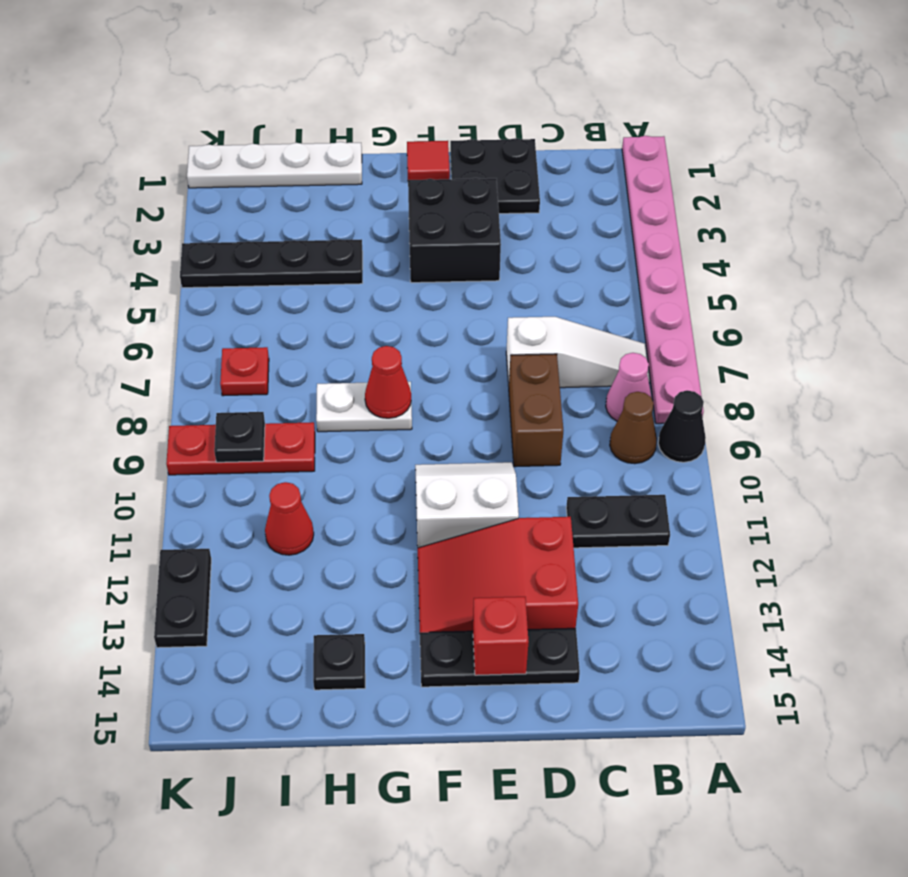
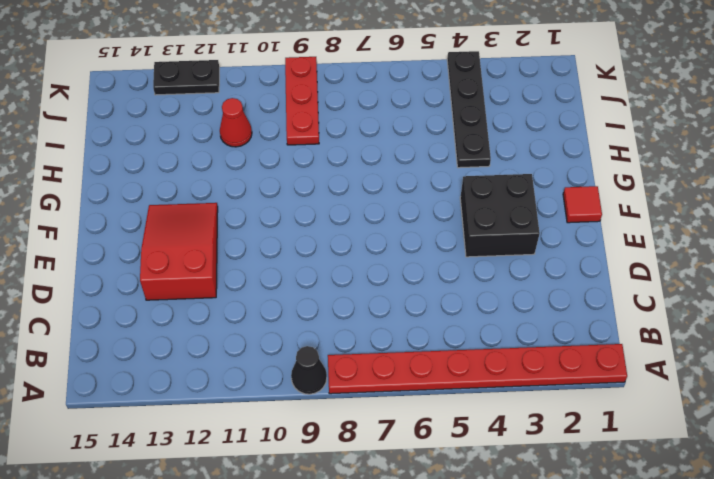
red plate A1:A8 level 1 -> pink plate A1:A8 level 1
none -> white slope B7:D7 level 1 top D
none -> pink cone B8 level 1
none -> brown cone B9 level 1

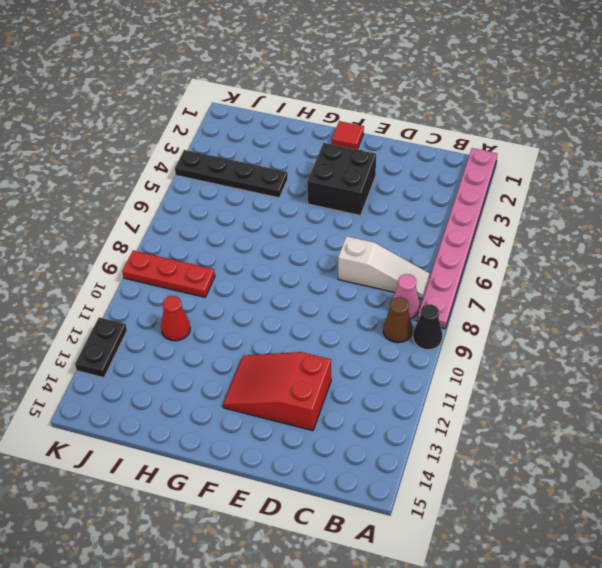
none -> black plate B11:C11 level 1
none -> black plate D1:E2 level 1
none -> brown brick D8:D9 level 1

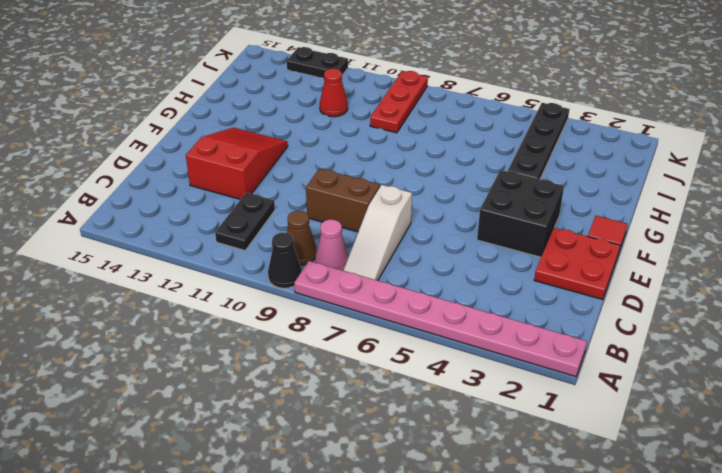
red plate D1:E2 level 1 -> black plate D1:E2 level 1
none -> black plate D14:F14 level 1
none -> white slope E10:F11 level 1 top 11
none -> white plate G8:H8 level 1

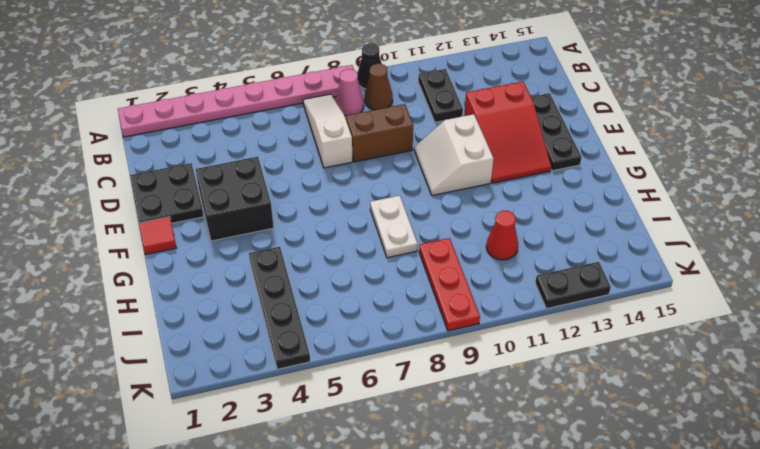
none -> white plate H1:K1 level 1
none -> black plate H14 level 1
none -> red plate J7 level 1

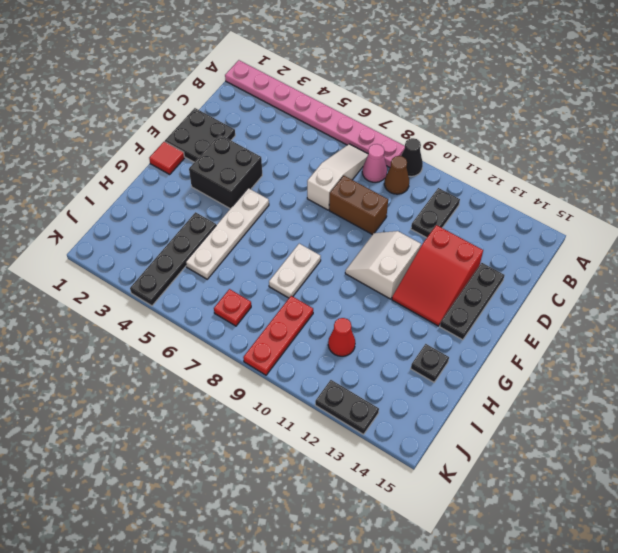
white plate F5:I5 level 1 -> white plate H1:K1 level 1
none -> red brick E14 level 2
none -> red cone G8 level 2
none -> black plate J9 level 2

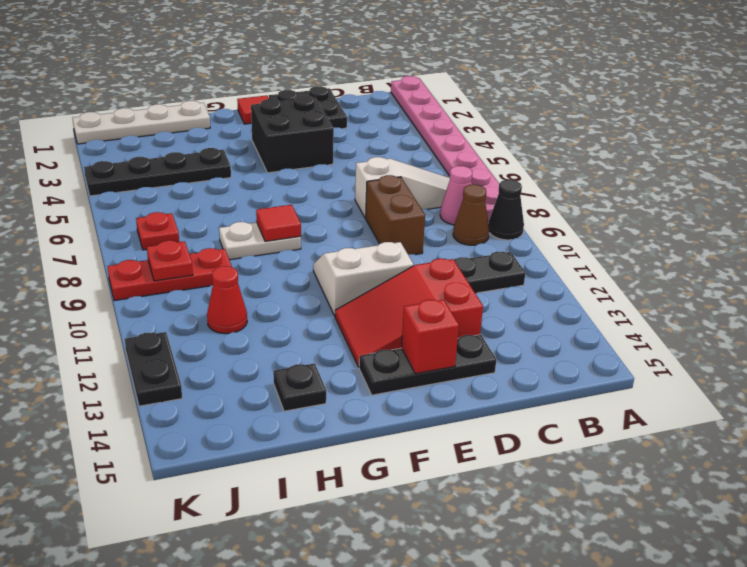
red tile G8 level 2 -> red cone G8 level 2
red plate J9 level 2 -> black plate J9 level 2

